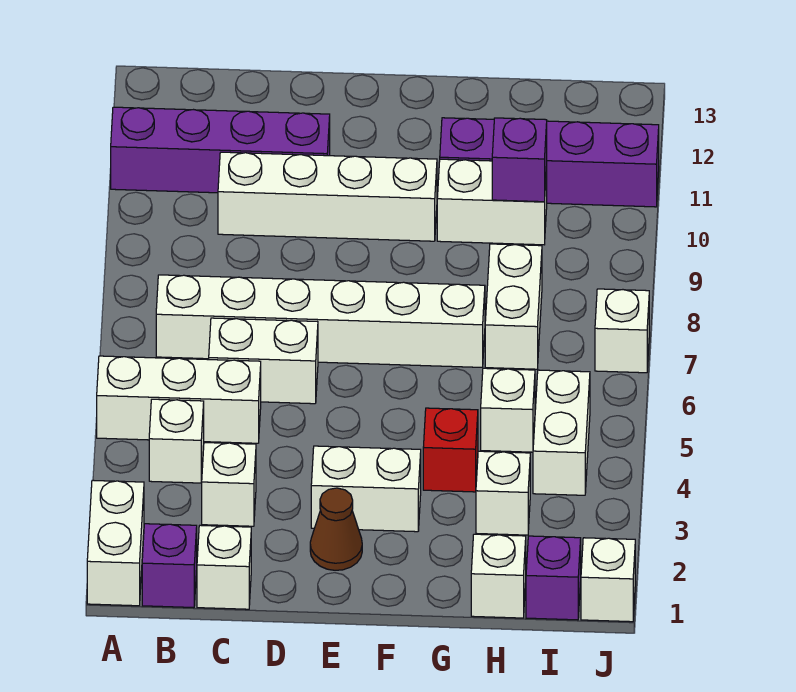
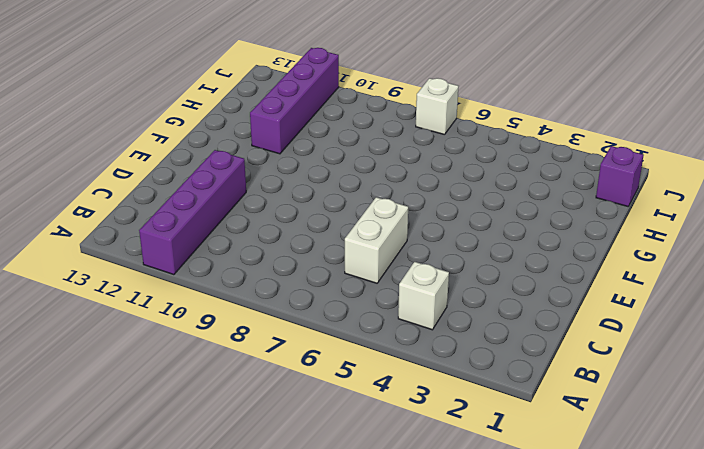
none -> white brick A1:A2 level 1
none -> white brick A5:C5 level 1
none -> purple brick B1 level 1

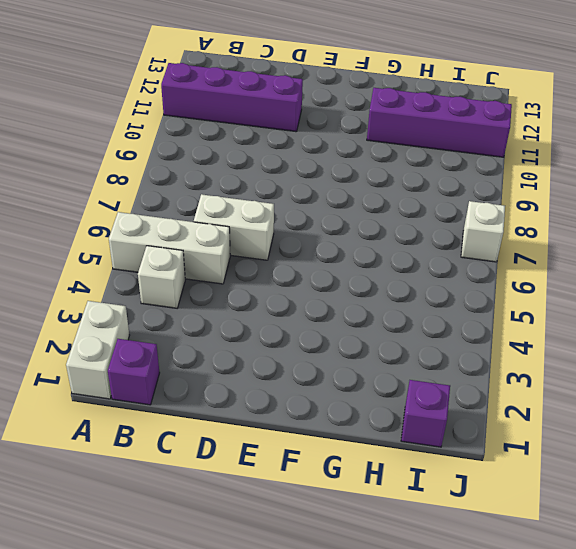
none -> white brick B7:G7 level 1
none -> white brick C1 level 1
none -> white brick C3 level 1

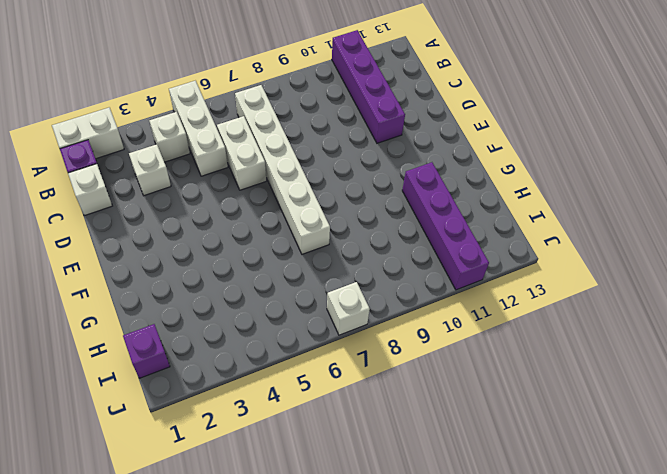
none -> white brick C10:F10 level 1
none -> brown cone E2 level 1
none -> white brick E3:F3 level 1

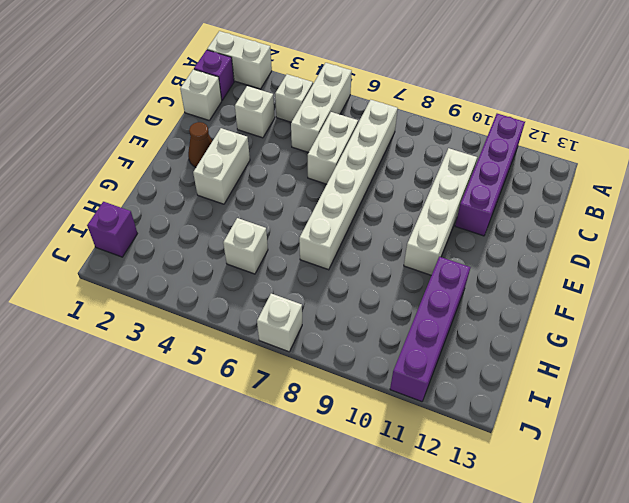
none -> red brick G4 level 1
none -> white brick G10:H10 level 1
none -> white brick H1 level 1

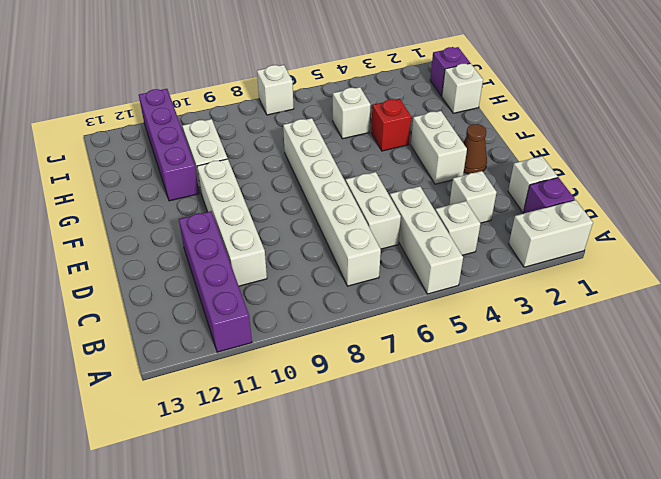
none -> white brick H3 level 1
none -> white brick H7:H8 level 1
none -> white brick I4:I5 level 1

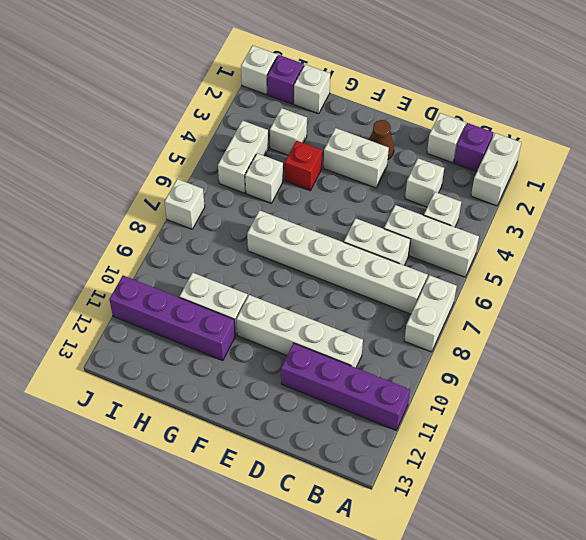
white brick A7:A8 level 1 -> white brick H7:H8 level 1
none -> purple brick H10 level 2

